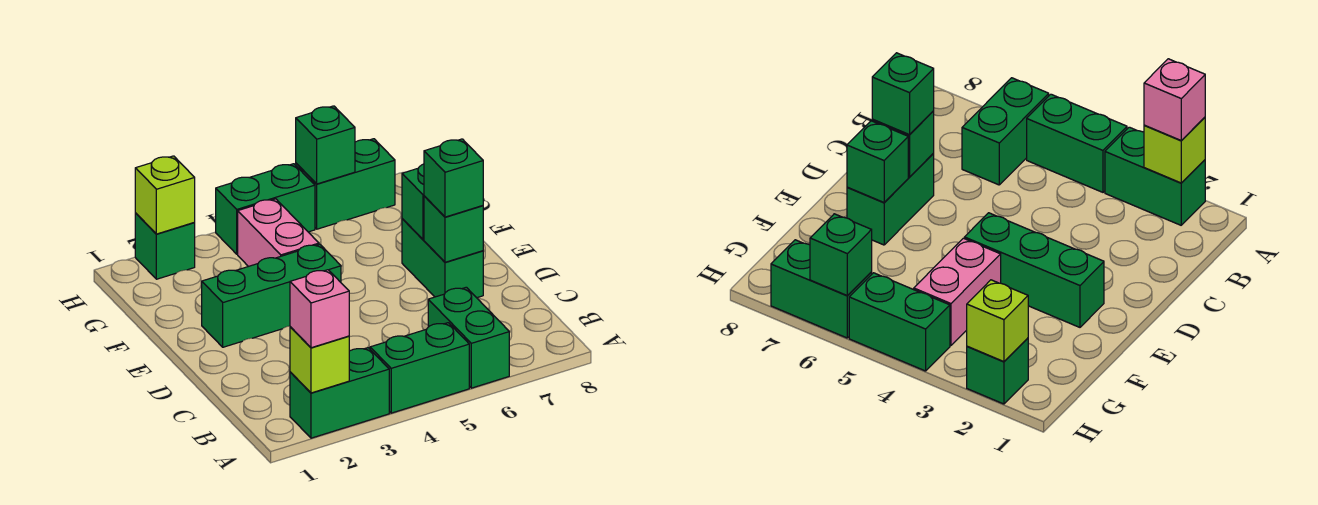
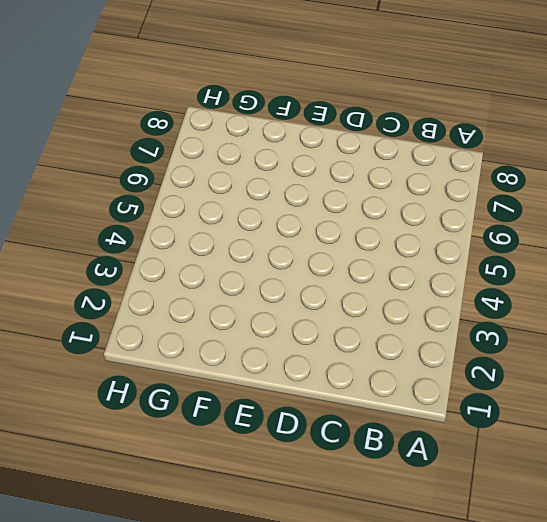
none -> green brick A2:A3 level 1
none -> green brick A4:A5 level 1
none -> green brick A6:B6 level 1

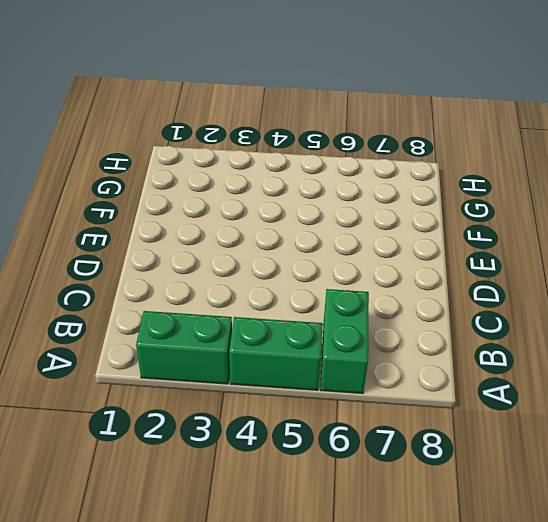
none -> green brick D7:E7 level 1
none -> green brick E2:E4 level 1
none -> pink brick F4:G4 level 1

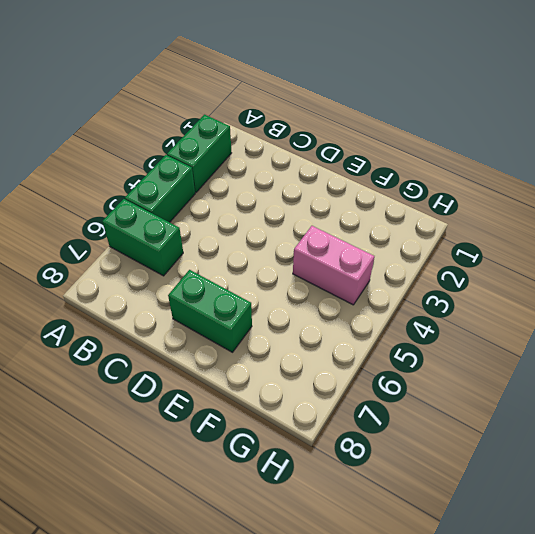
none -> green brick E2:E4 level 1
none -> green brick H2 level 1
none -> green brick H4:H5 level 1

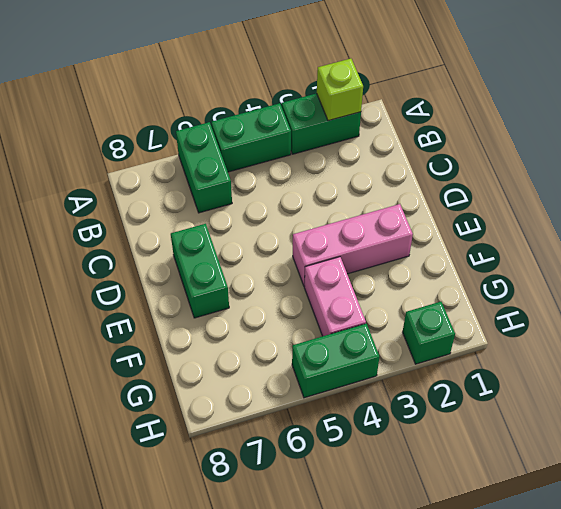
pink brick E2:E4 level 1 -> green brick E2:E4 level 1
none -> green brick H6:H7 level 1
none -> green brick D7 level 2
none -> green brick E7 level 2

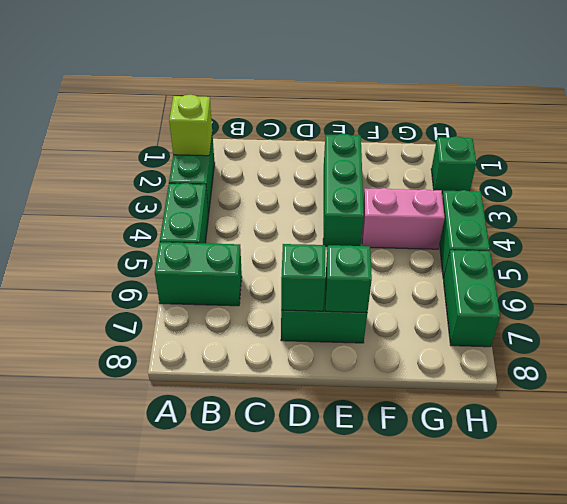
none -> lime brick H2 level 2
none -> green brick H6 level 2
none -> pink brick A2 level 3

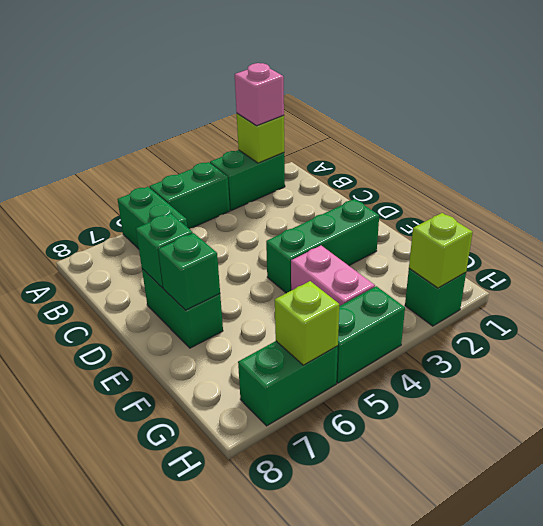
lime brick H6 level 2 -> green brick H6 level 2
none -> green brick D7 level 3

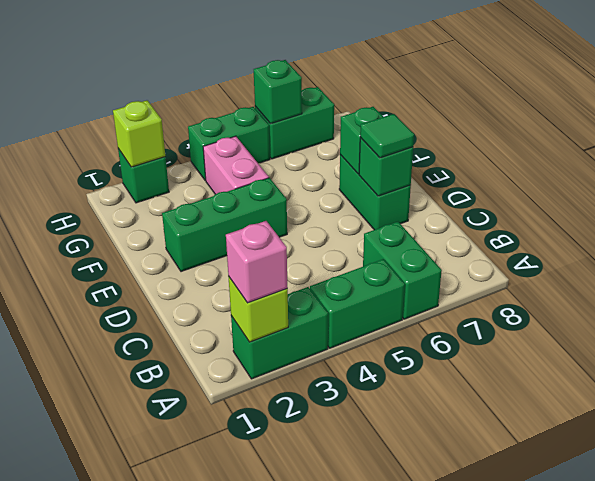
green tile D7 level 3 -> green brick D7 level 3

